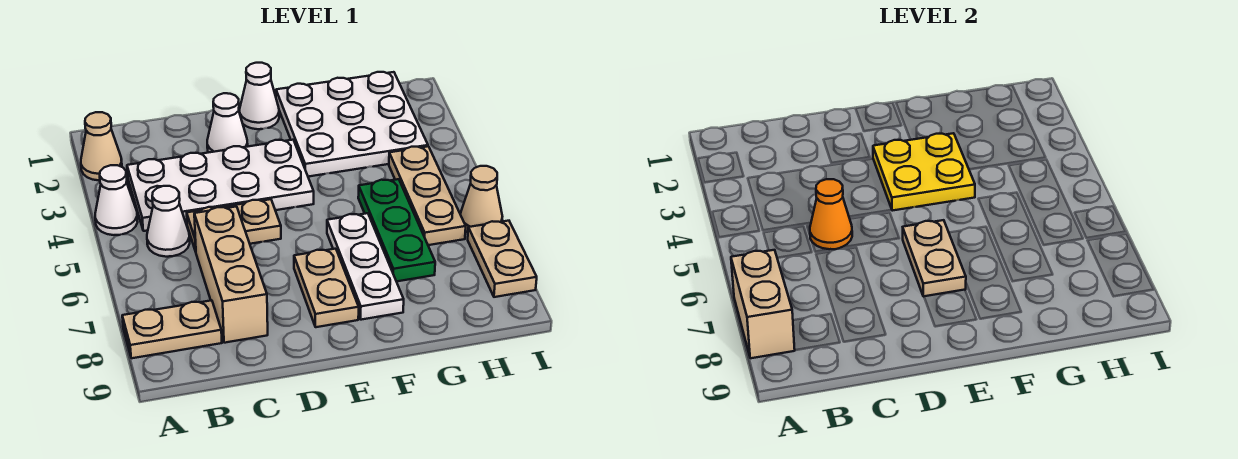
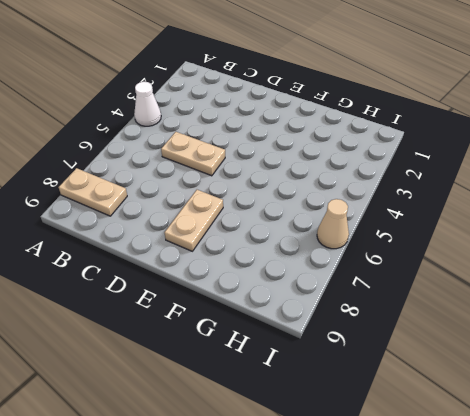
none -> tan cone A2 level 1
none -> white plate B3:E4 level 1
none -> white cone B5 level 1

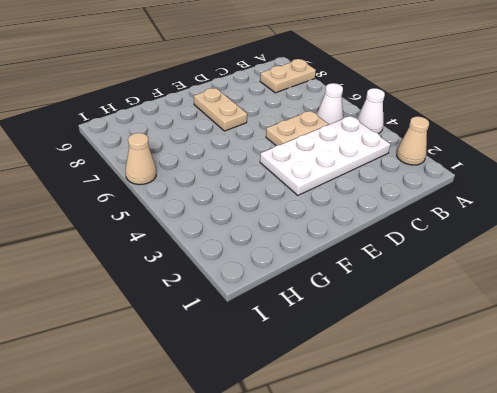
none -> tan brick C6:C8 level 1
none -> white cone D2 level 1
none -> white cone E1 level 1

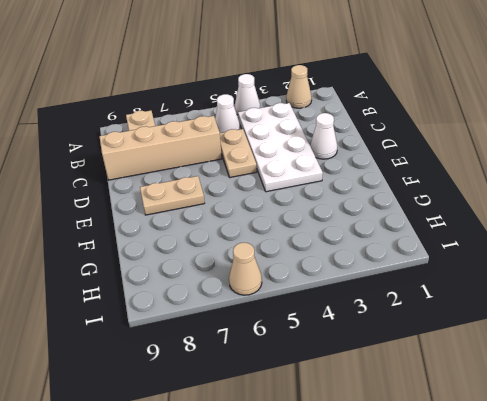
tan brick C6:C9 level 1 -> tan brick C6:C8 level 1
none -> white cone E1 level 1
none -> white plate F1:H3 level 1
none -> white plate F6:F8 level 1

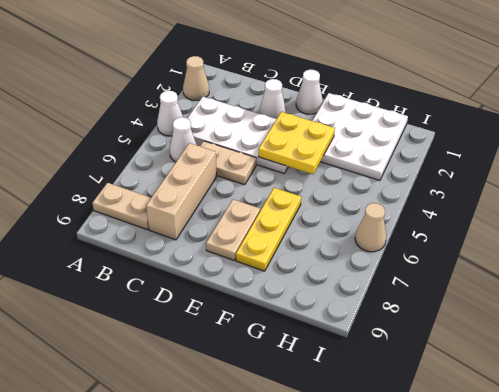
yellow plate F6:F8 level 1 -> white plate F6:F8 level 1
none -> green plate G5:G7 level 1
none -> tan plate H4:H6 level 1
none -> tan plate I7:I8 level 1

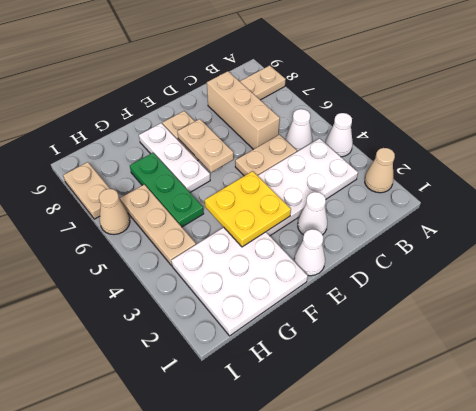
none -> tan brick A7:A8 level 2
none -> orange cone C5 level 2

